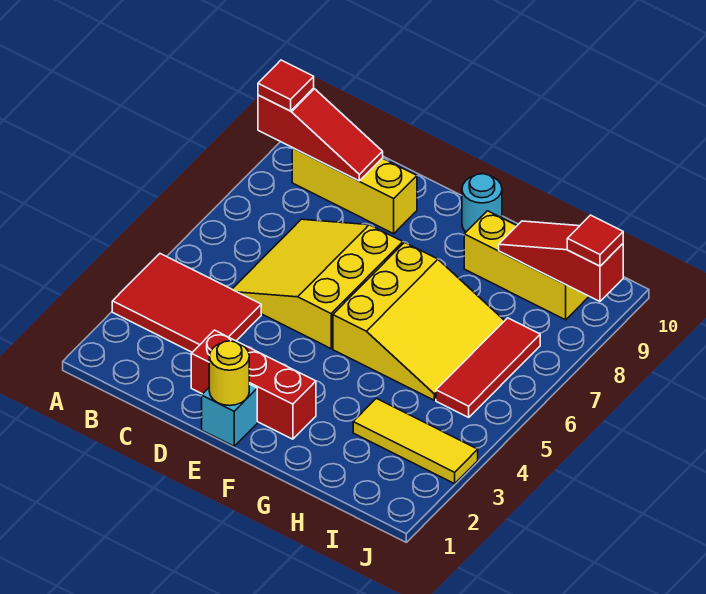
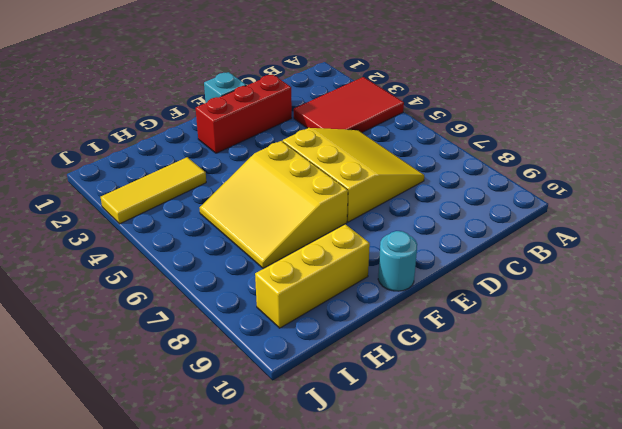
none -> yellow brick B9:D9 level 1
none -> red tile I5:I7 level 1
none -> red slope A9:C9 level 2 top A

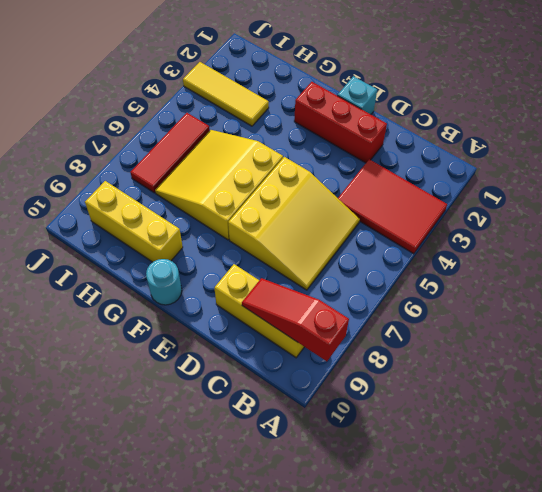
none -> yellow round brick E1 level 2
none -> red slope H9:J9 level 2 top J
none -> red tile A9 level 3

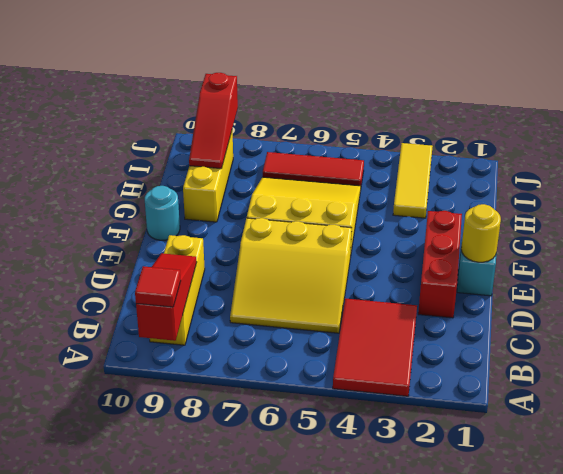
none -> red tile J9 level 3

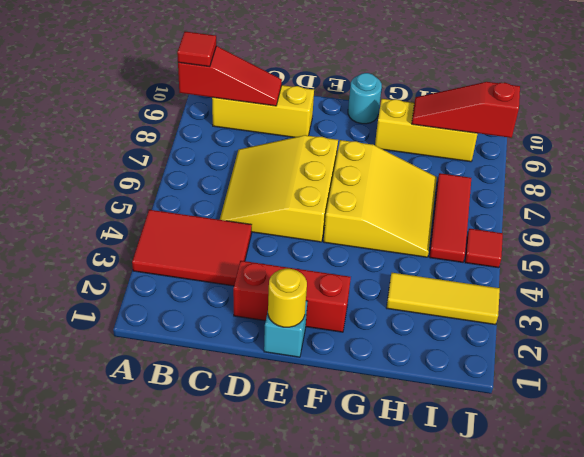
red tile J5 level 1 -> red tile J9 level 3

